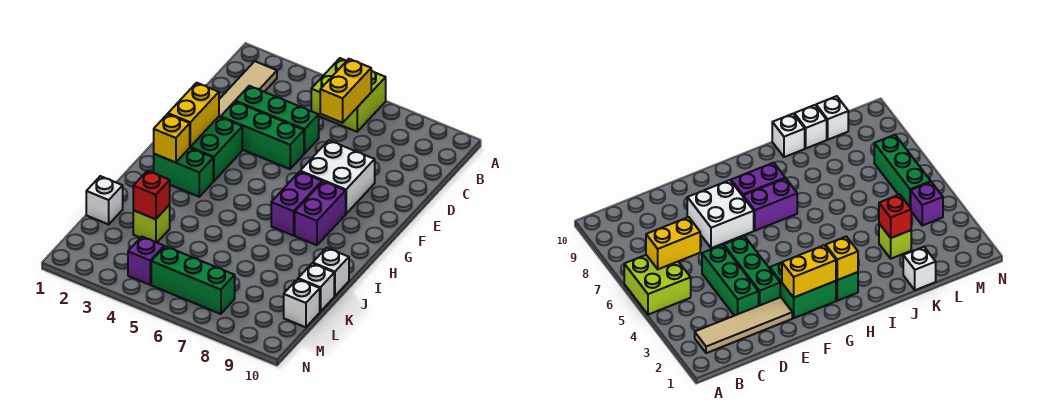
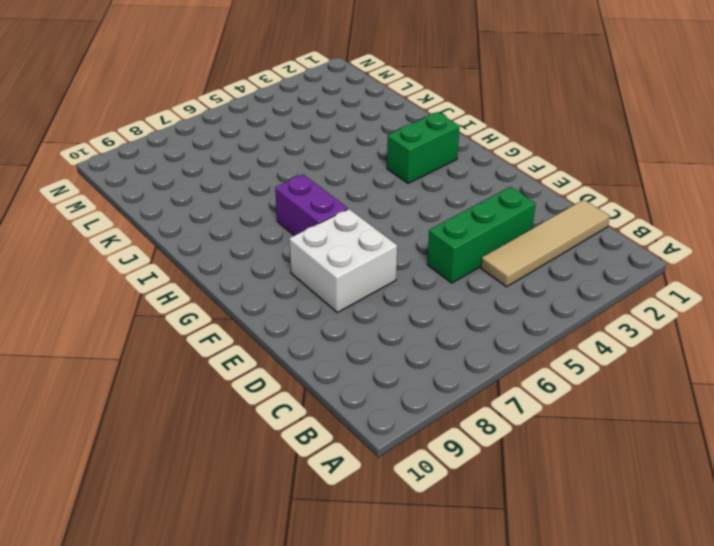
tan tile C1:C4 level 1 -> tan tile B2:E2 level 1
none -> lime brick A5:B6 level 1
none -> green brick E3:E5 level 1
none -> green brick F2:G3 level 1

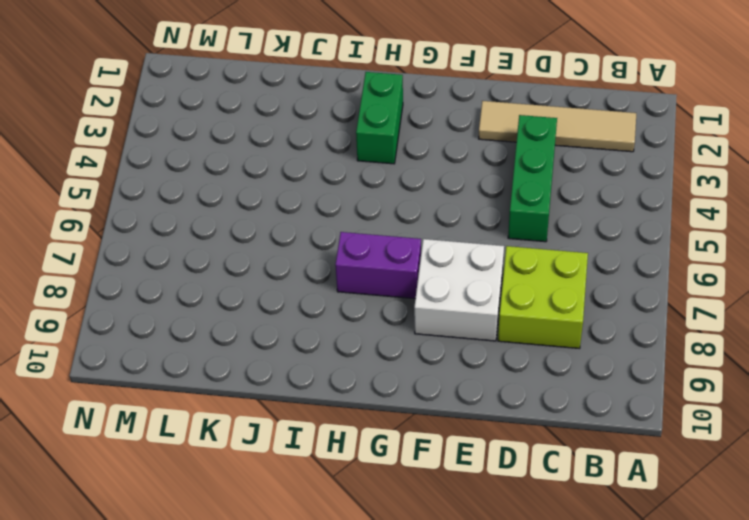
lime brick C7:D8 level 1 -> lime brick A5:B6 level 1
none -> green brick E3:E5 level 1
none -> green brick F2:G3 level 1
none -> purple brick G8:H8 level 1

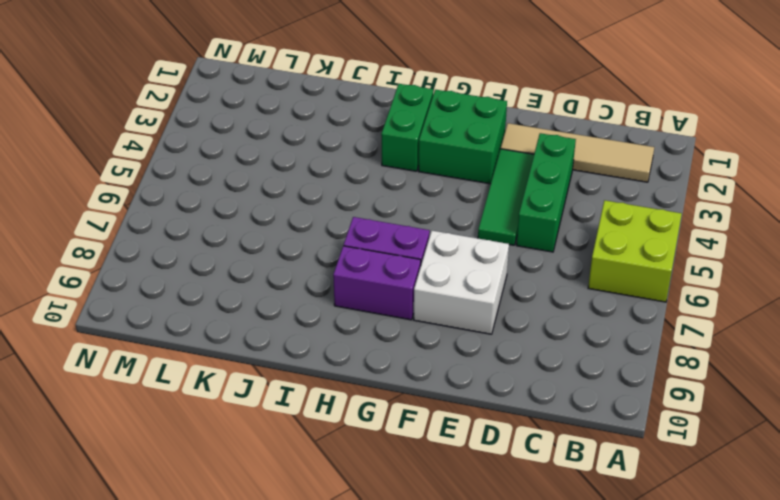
green tile E3:E5 level 1 -> green brick E3:E5 level 1
none -> white brick J10 level 1
none -> white brick K1 level 1
none -> lime brick K3 level 1

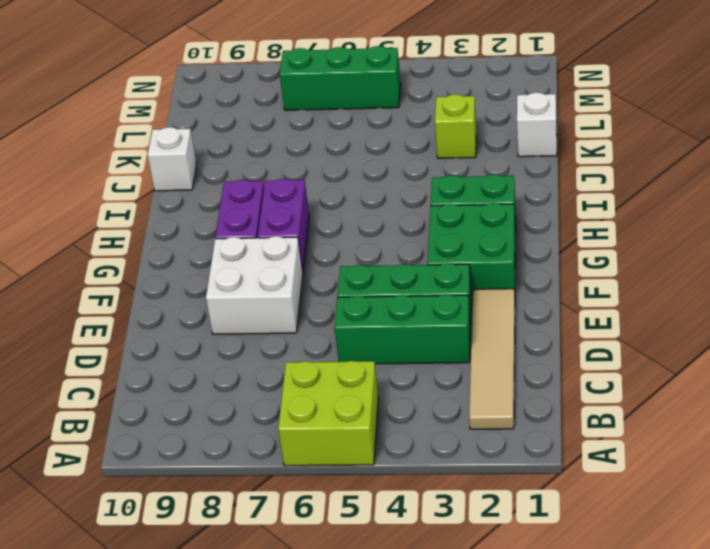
none -> white brick K10 level 1
none -> white brick L10 level 1
none -> purple brick M4 level 1

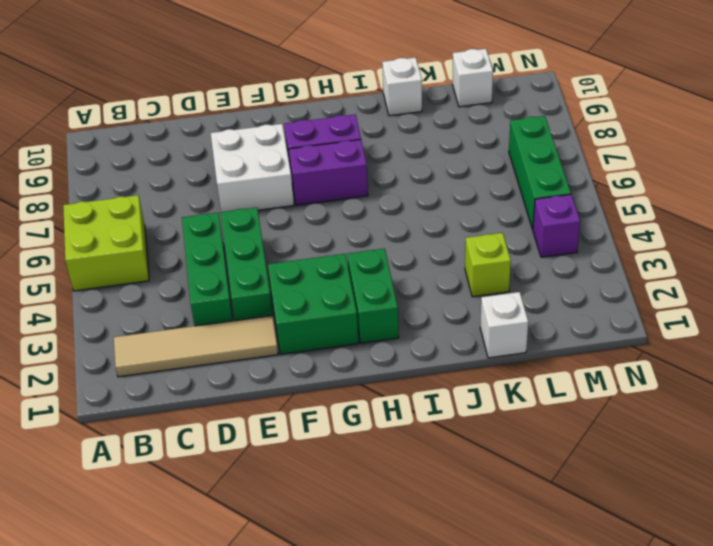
none -> white brick K10 level 1
none -> yellow brick B6:C6 level 2
none -> yellow brick F2:G2 level 2

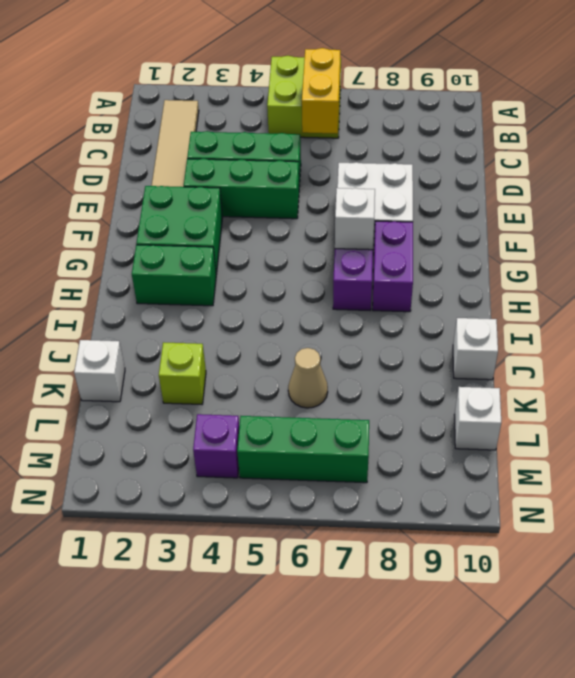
white brick G7 level 2 -> white brick K10 level 1
tan cone K6 level 1 -> none
none -> yellow brick F2:G2 level 2
none -> yellow brick H2 level 2
none -> red brick K3 level 2

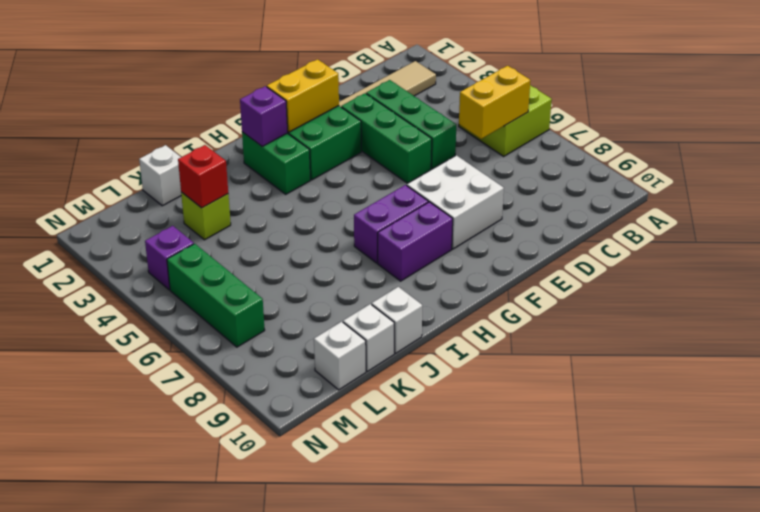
purple brick H2 level 2 -> yellow brick H2 level 2

